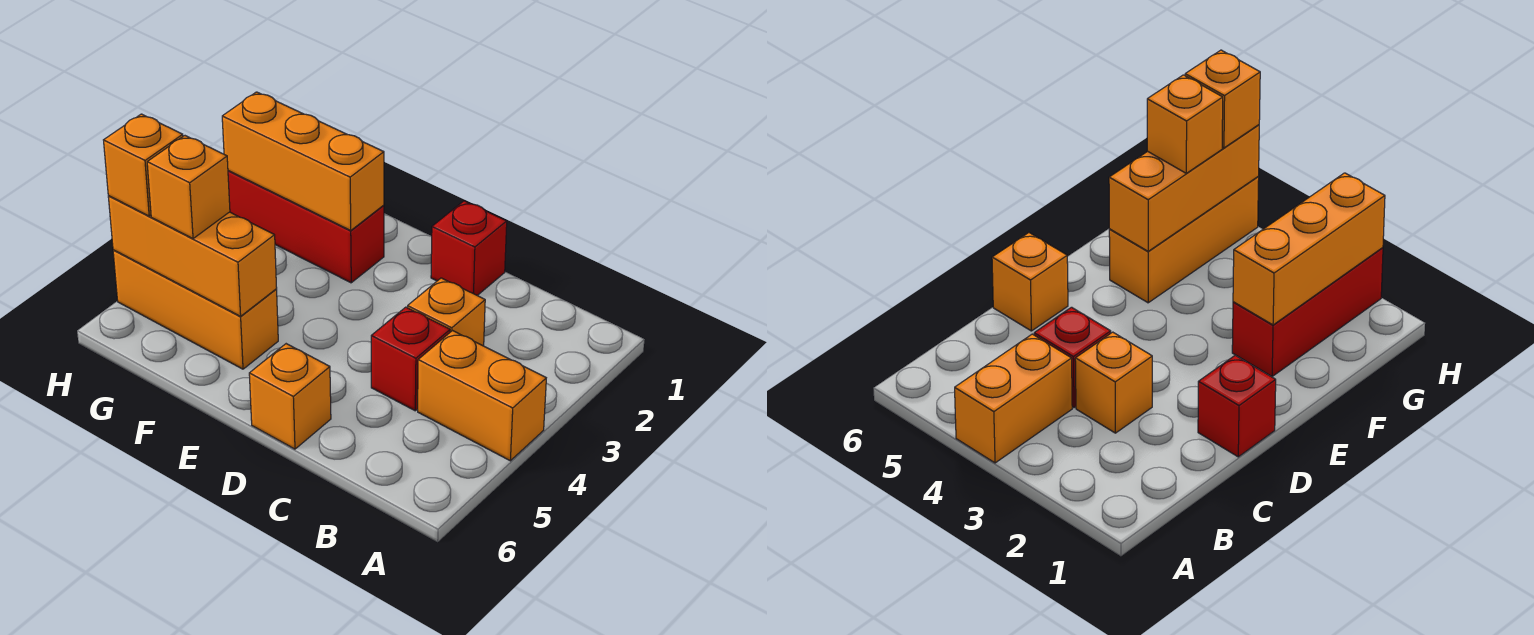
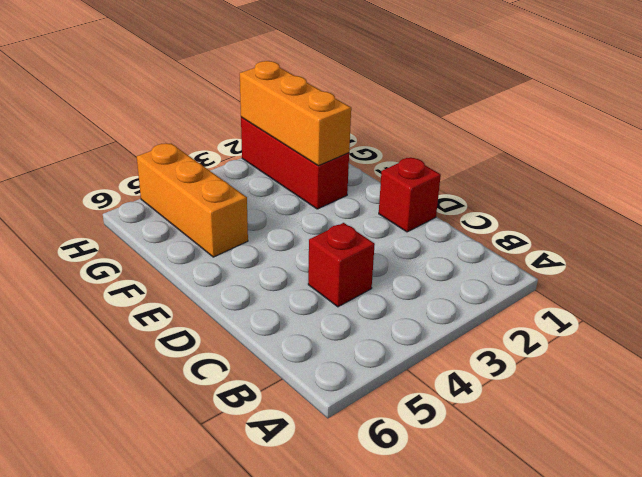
none -> orange brick A4:B4 level 1
none -> orange brick C3 level 1

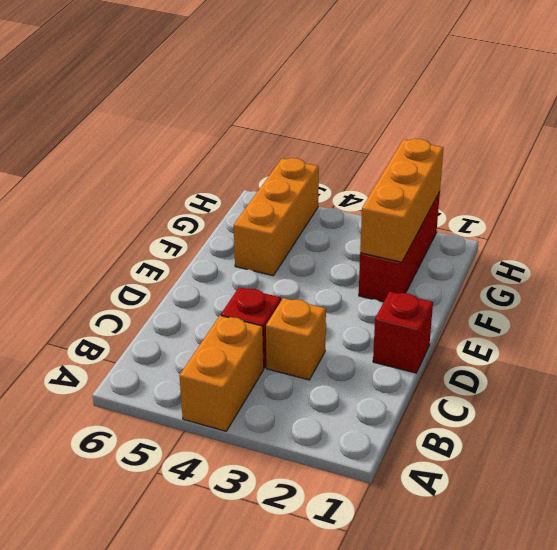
none -> orange brick D6 level 1
none -> orange brick F5:H5 level 2

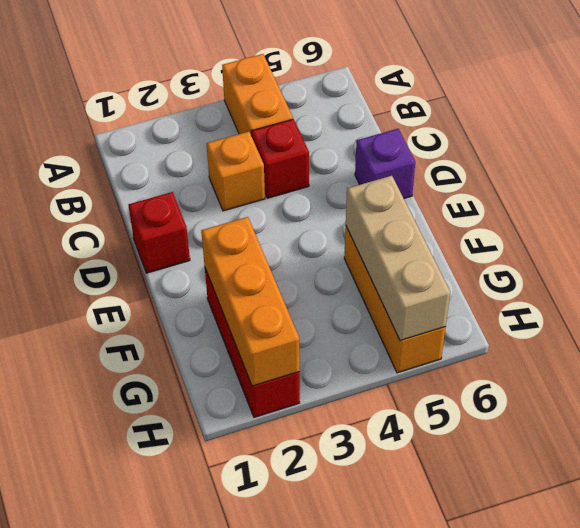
purple brick D6 level 1 -> orange brick D6 level 1
tan brick F5:H5 level 2 -> orange brick F5:H5 level 2
none -> orange brick G5 level 3
none -> orange brick H5 level 3

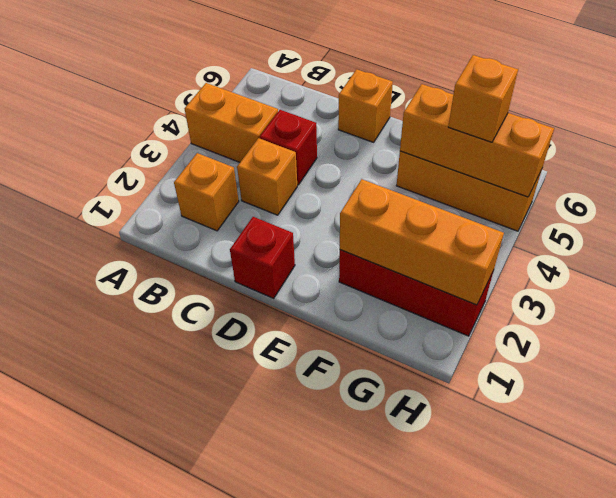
orange brick B2 level 1 -> orange brick H5 level 3

